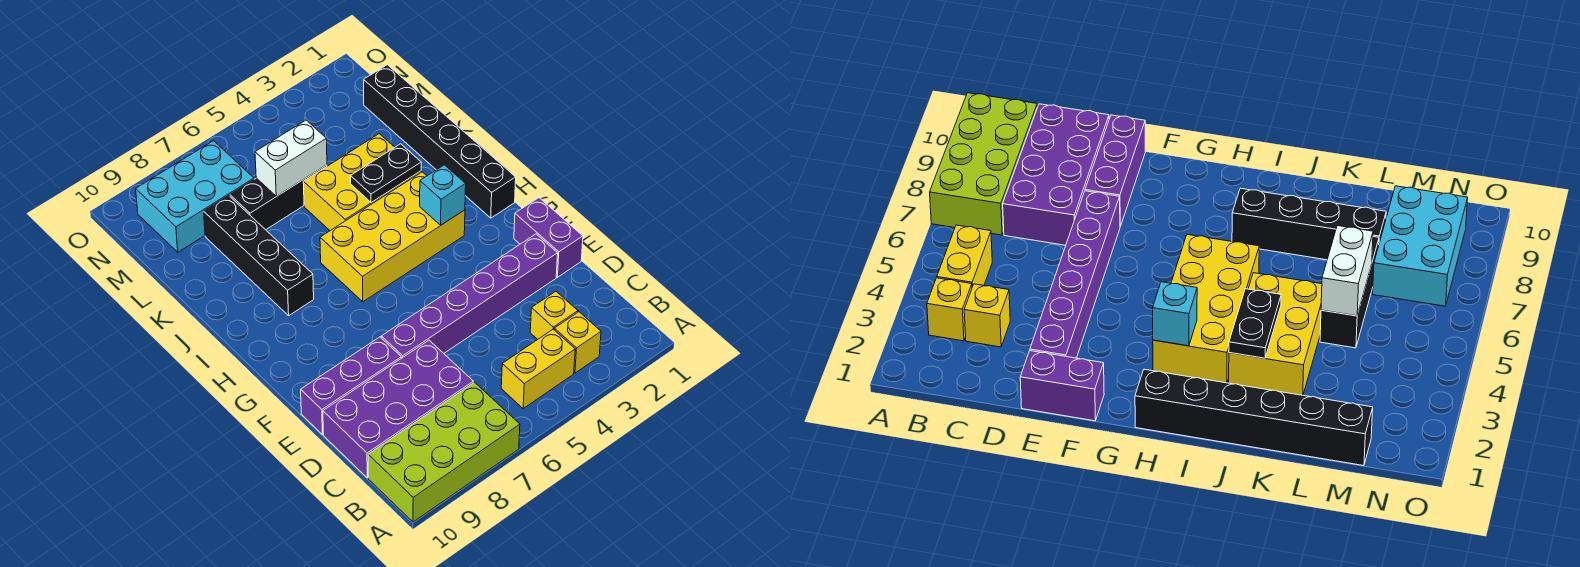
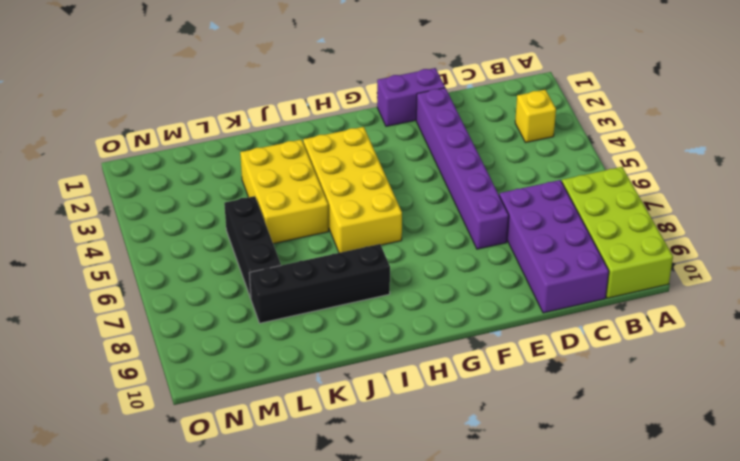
none -> yellow brick B4:B5 level 1
none -> yellow brick C3 level 1
none -> purple brick E8:E10 level 1

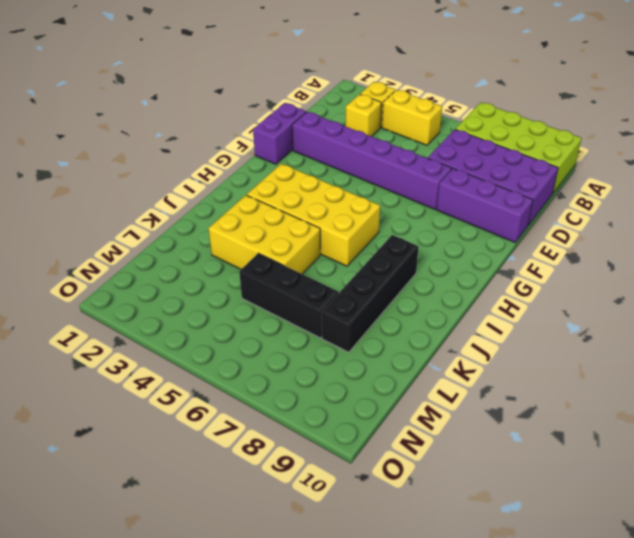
none -> black brick H1:M1 level 1
none -> cyan brick M7:N9 level 1
none -> cyan brick H3 level 2

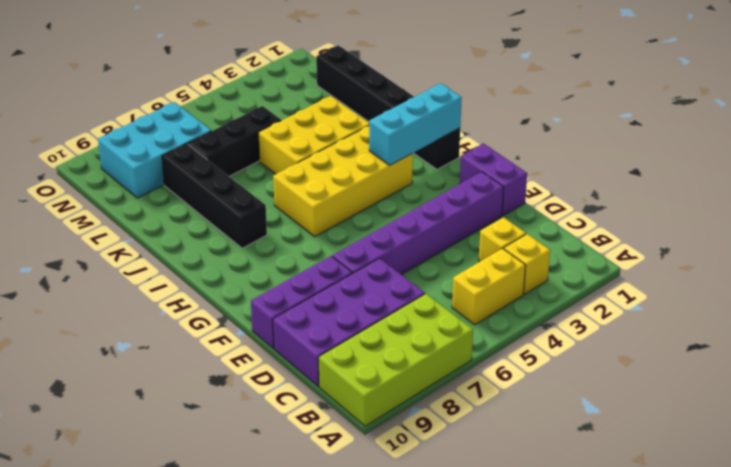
cyan brick H1:H3 level 2 -> cyan brick H3 level 2
none -> black plate J3:J4 level 2
none -> white brick L5:L6 level 2

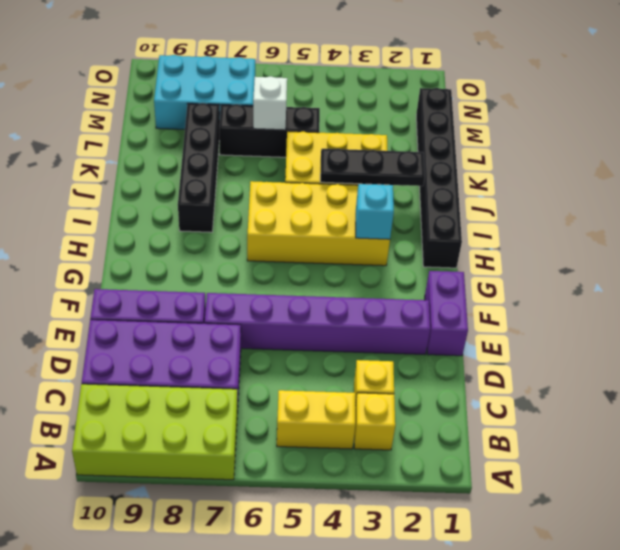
black plate J2:J4 level 2 -> black plate J3:J4 level 2
white brick L6 level 2 -> white brick L5:L6 level 2

